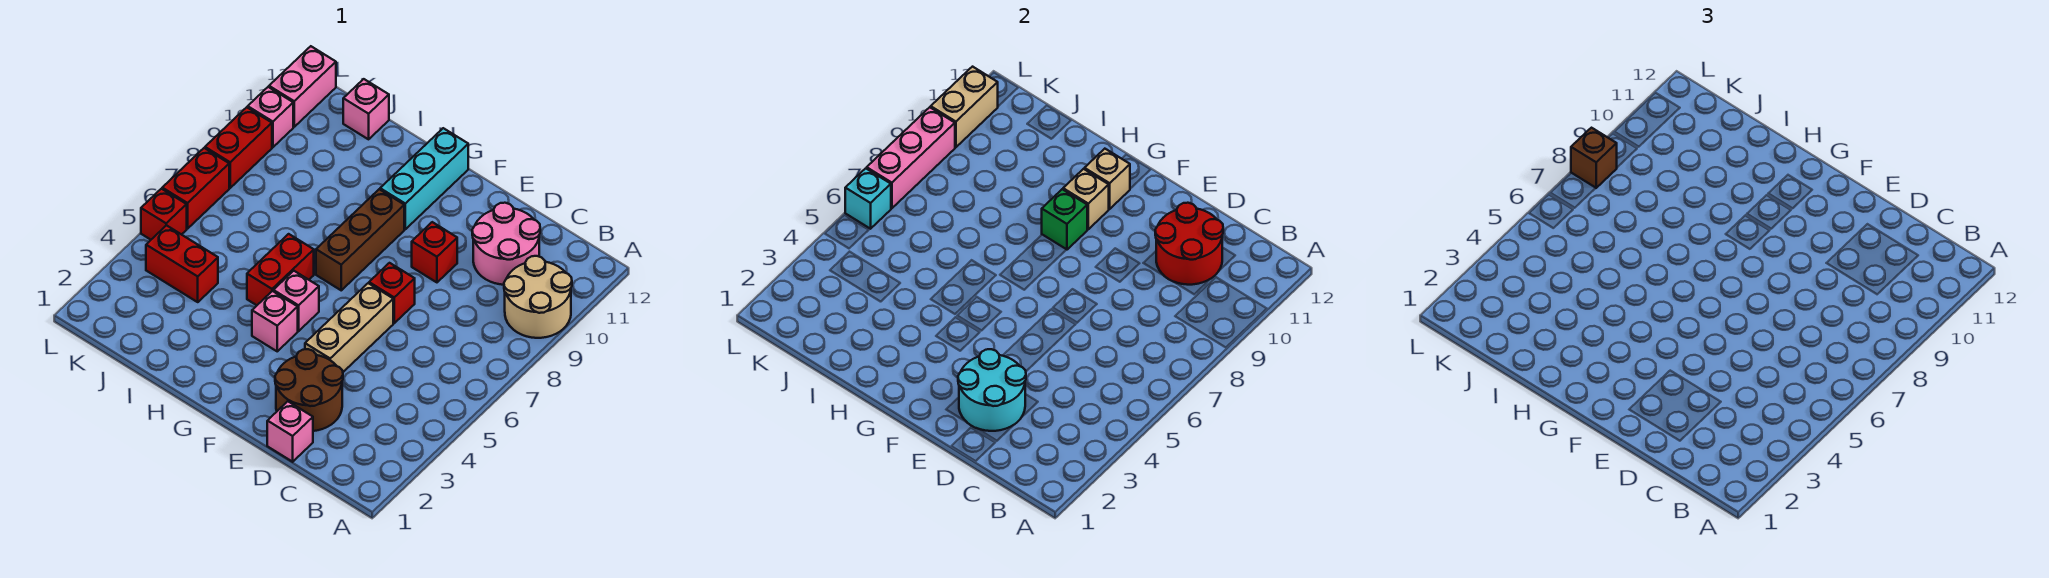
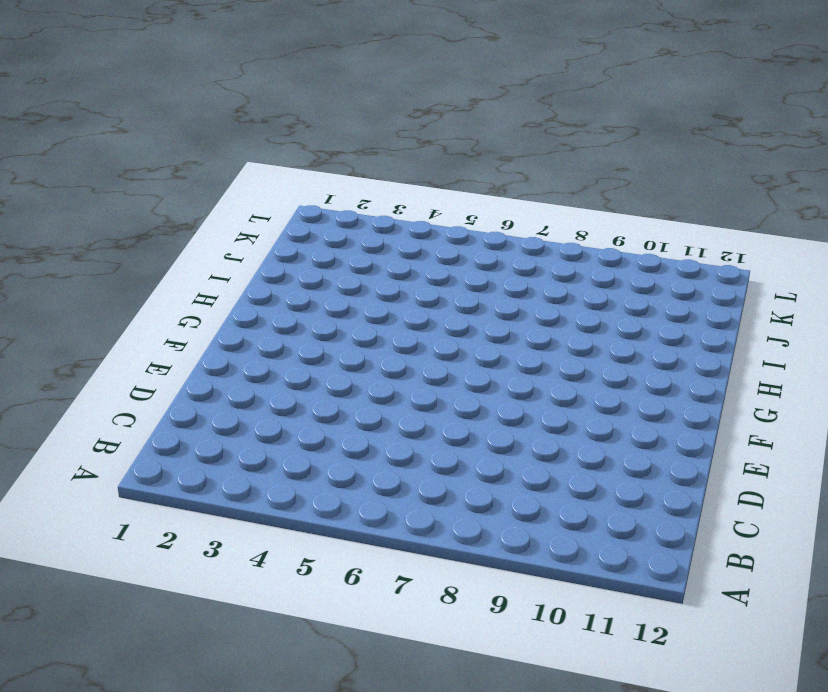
none -> tan round brick A9:B10 level 1
none -> pink round brick C10:D11 level 1
none -> pink brick D1 level 1

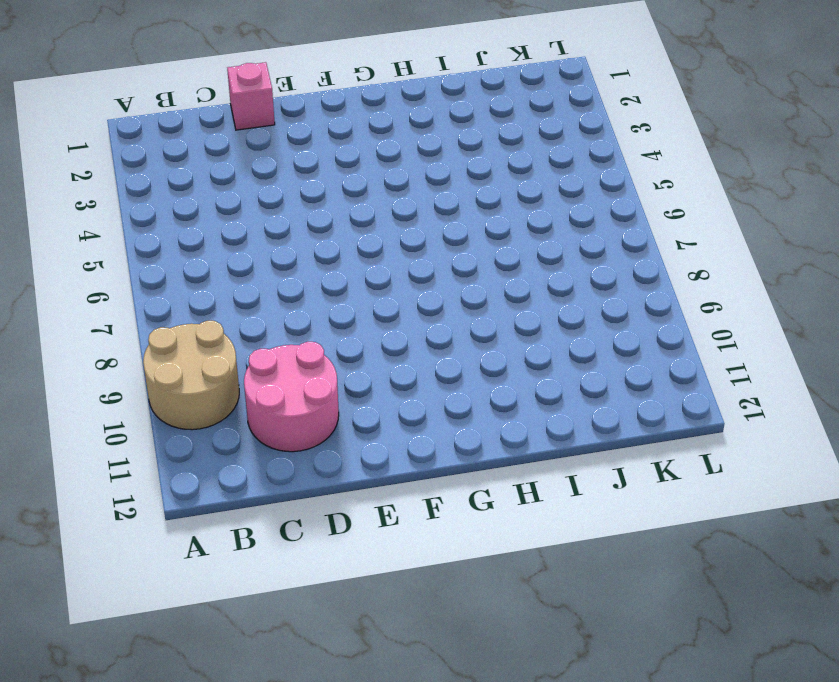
none -> brown round brick D2:E3 level 1
none -> tan brick E4:E6 level 1
none -> red brick E7 level 1

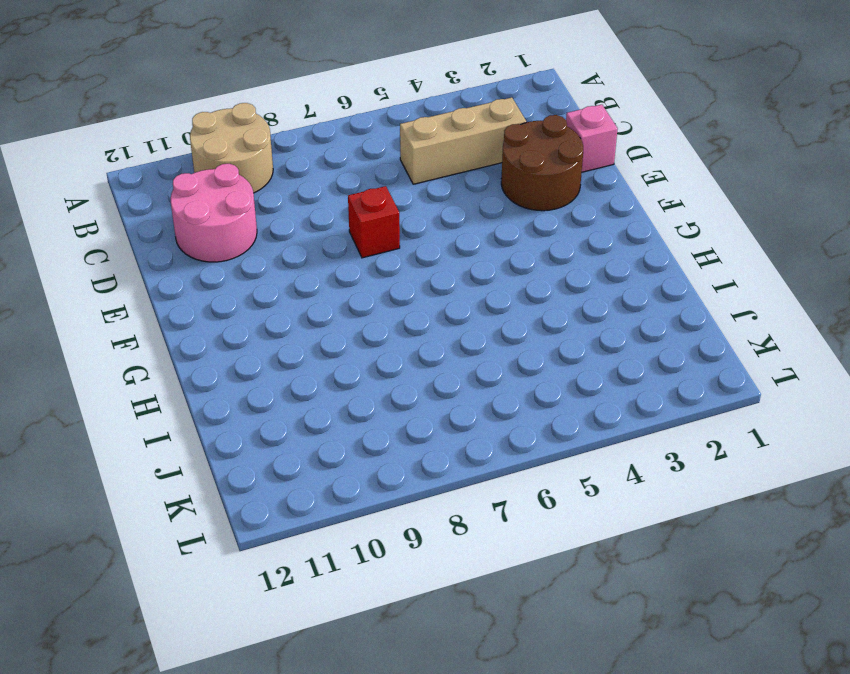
tan brick C3:C5 level 1 -> tan brick E4:E6 level 1
none -> red brick E9 level 1
none -> pink brick G4 level 1
none -> pink brick G5 level 1

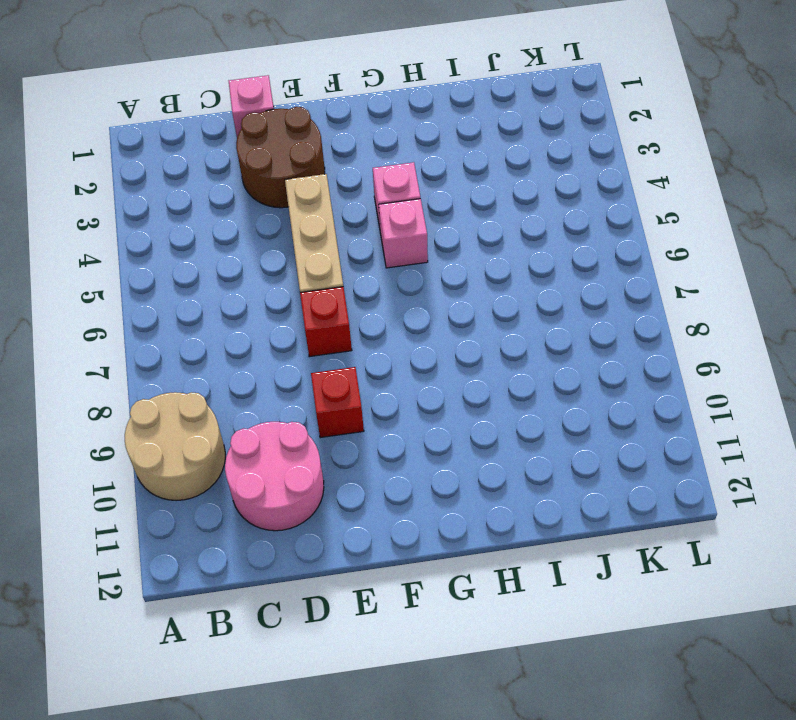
none -> brown brick G7:G9 level 1
none -> cyan brick G10:G12 level 1
none -> red brick H5:H6 level 1

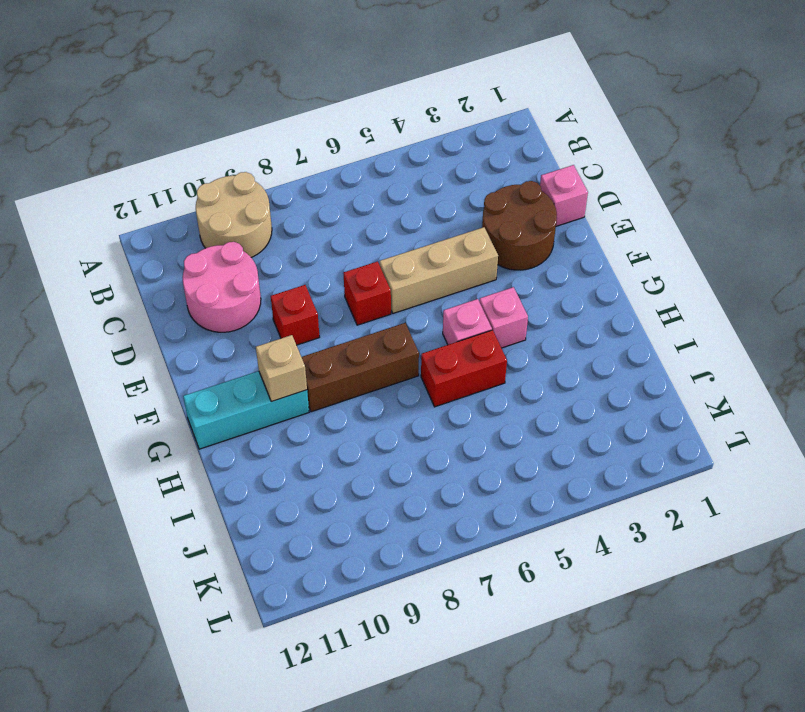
none -> red brick J4:K4 level 1
none -> pink brick J12 level 1
none -> red brick L5 level 1

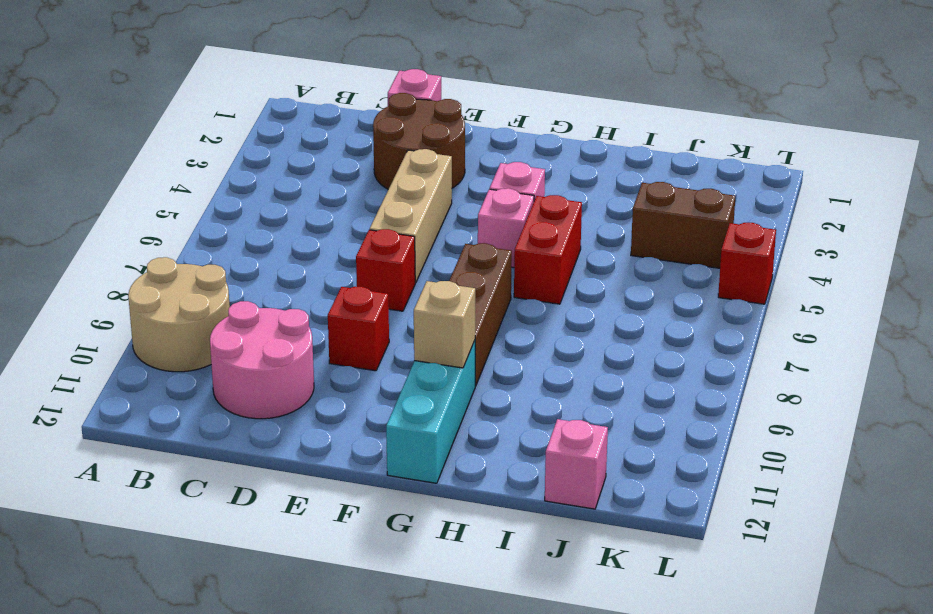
brown brick J4:K4 level 1 -> red brick J4:K4 level 1
none -> red brick L6:L7 level 1
none -> red brick L8:L9 level 1
none -> pink brick L10 level 1

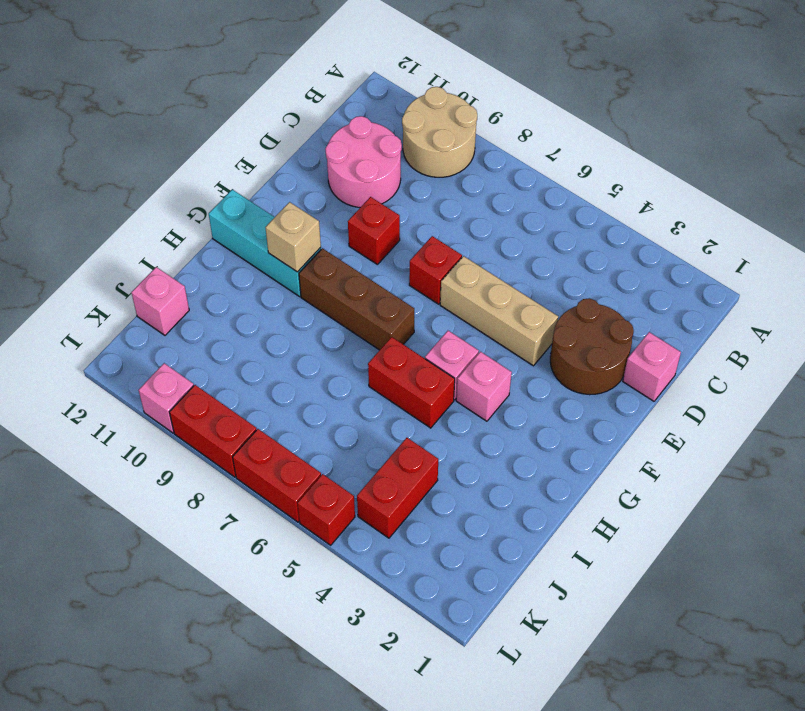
none -> pink brick L11:L12 level 1
none -> red round brick C10:D11 level 2
none -> cyan round brick D2:E3 level 2

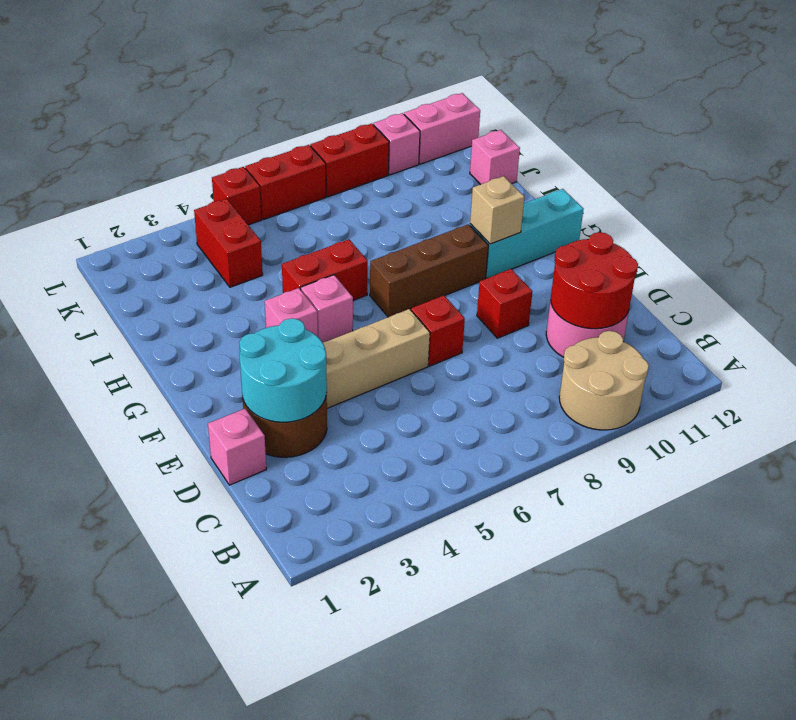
none -> green brick G9 level 2
none -> tan brick G11 level 2
none -> cyan brick L6 level 2

